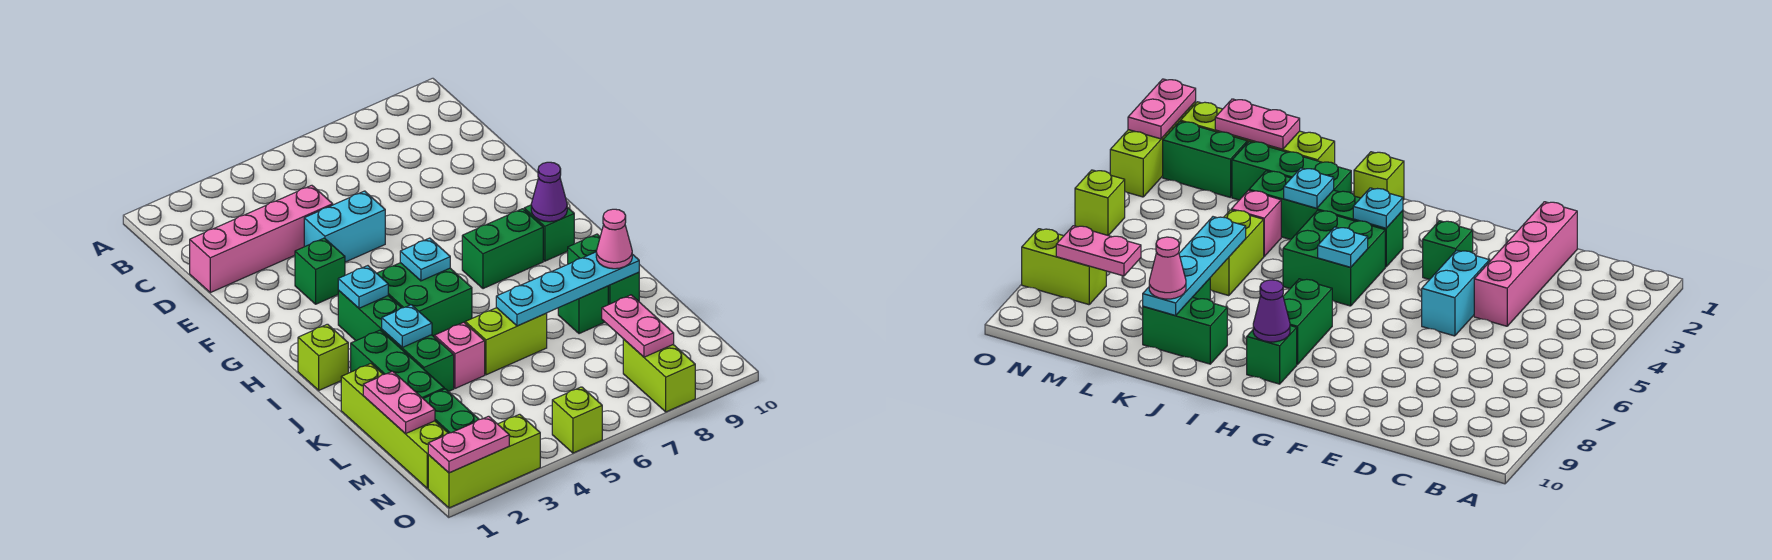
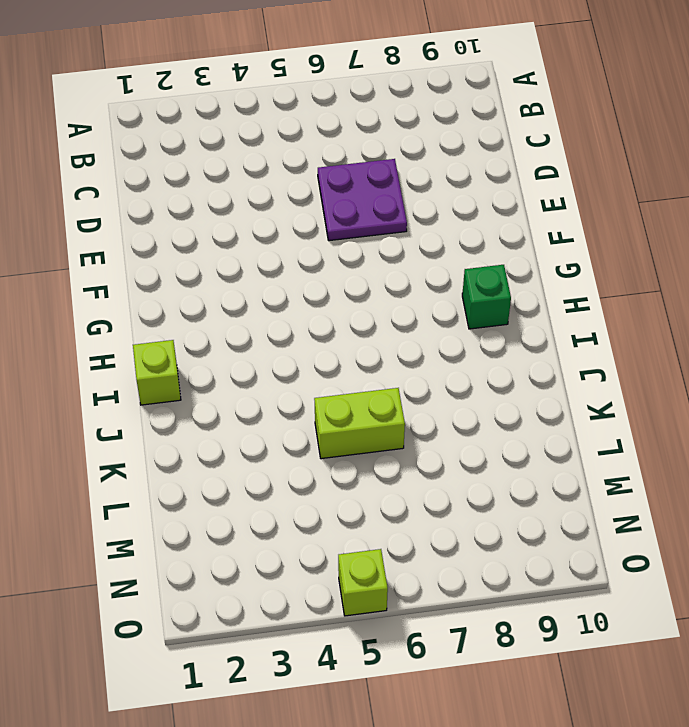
purple plate D6:E7 level 1 -> none
none -> pink brick D1:D4 level 1
none -> cyan brick E4:E5 level 1
none -> green brick F3 level 1

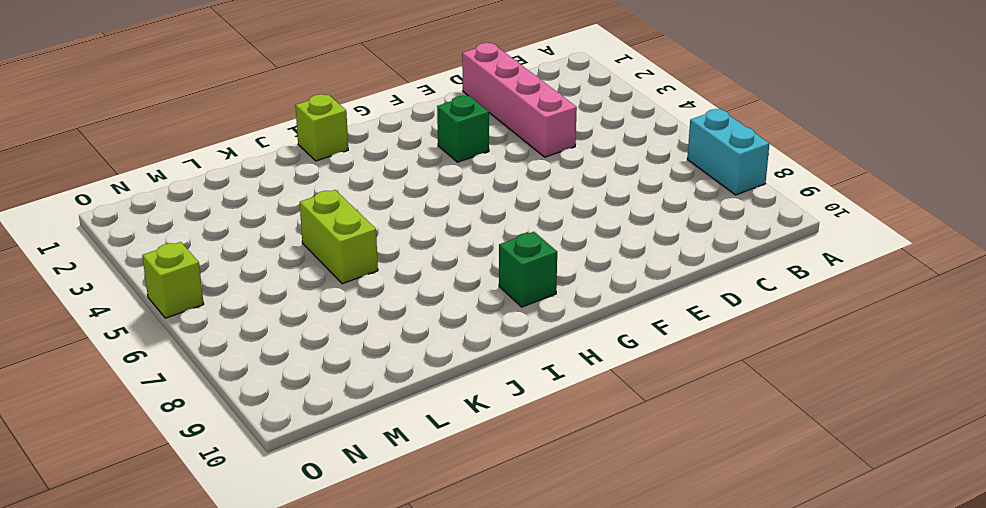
cyan brick A7:A8 level 1 -> cyan brick E4:E5 level 1
none -> green brick H3:K3 level 1
none -> green brick H4:I5 level 1
none -> green brick H7:H8 level 1

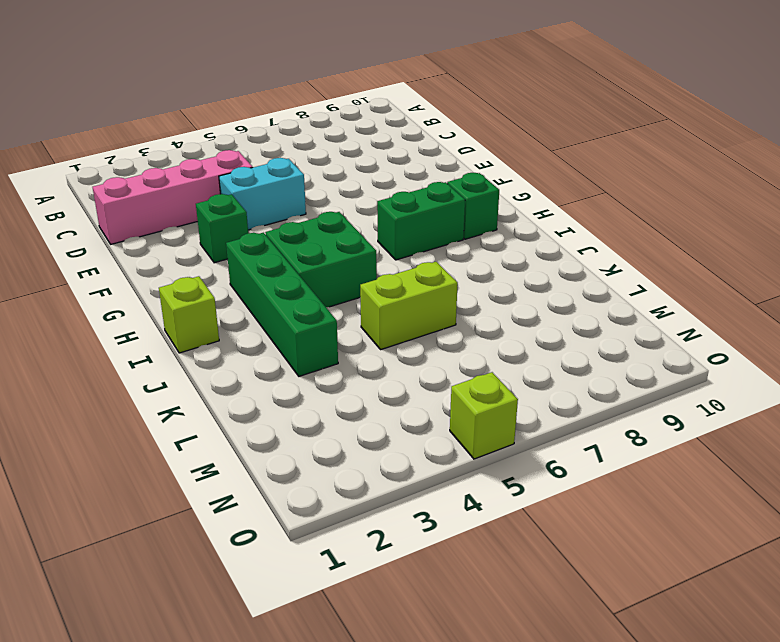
none -> green brick J2:L2 level 1
none -> green brick J9:K9 level 1
none -> lime brick K1:N1 level 1

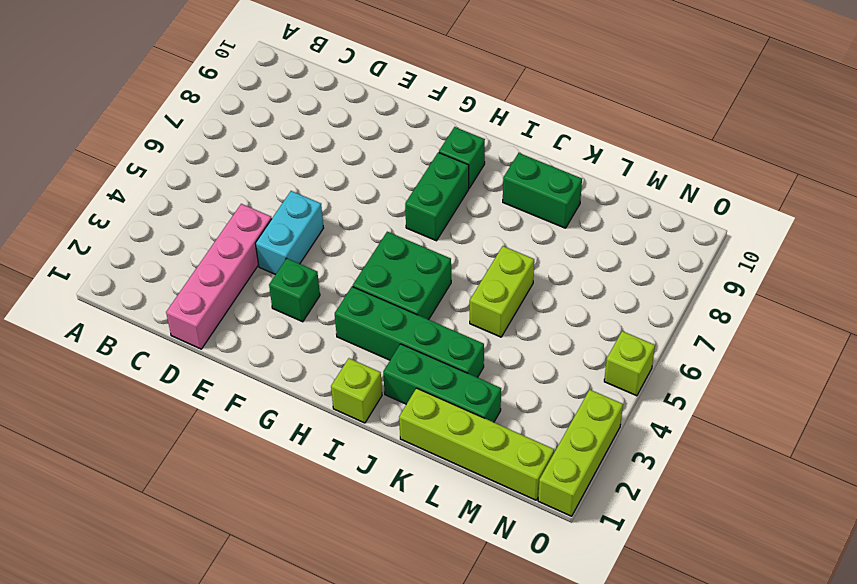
none -> pink brick K4 level 1
none -> green brick K8 level 1
none -> green brick M2:N2 level 1

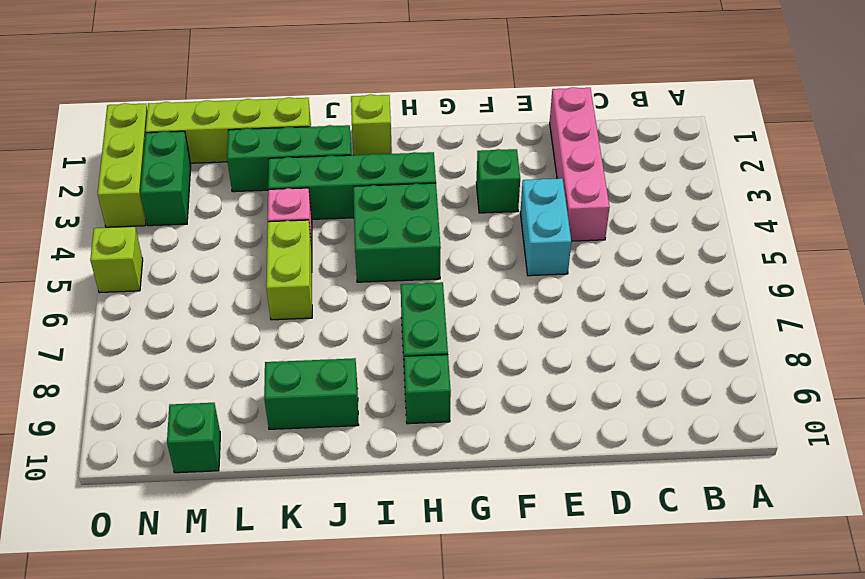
green brick M10 level 1 -> green brick K8 level 1
green brick N2:N3 level 1 -> green brick M2:N2 level 1
none -> lime brick N8:O8 level 1
none -> cyan plate H3 level 2
none -> cyan plate H5 level 2

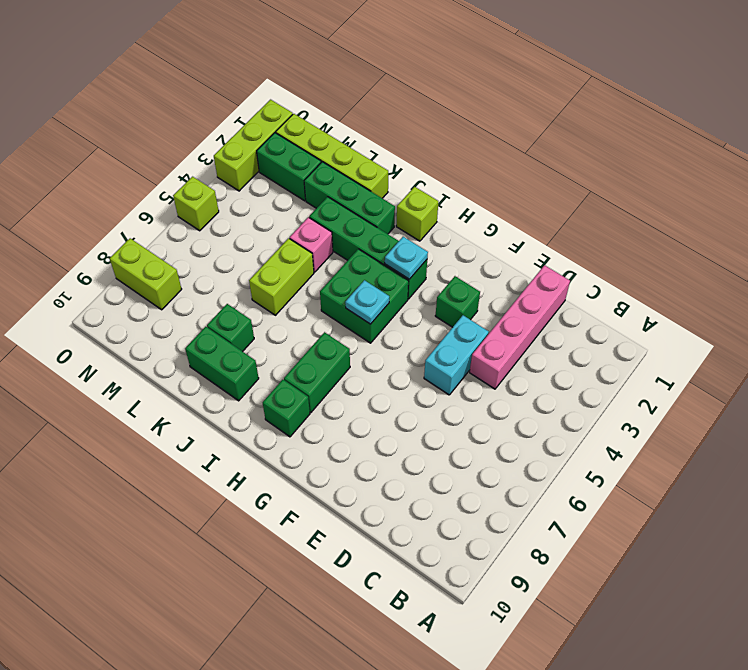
none -> purple cone H9 level 2
none -> cyan plate J3 level 2
none -> cyan plate K6:K9 level 2

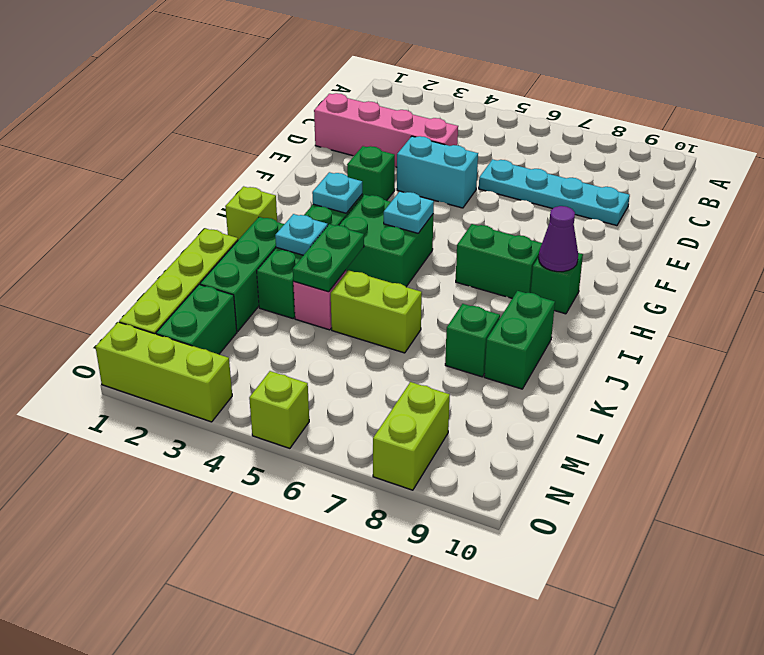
cyan plate D6:D9 level 1 -> cyan plate K6:K9 level 2
green plate J4:K4 level 2 -> none
none -> pink plate L1:M1 level 2
none -> pink plate M8:N8 level 2
none -> pink plate O1:O2 level 2

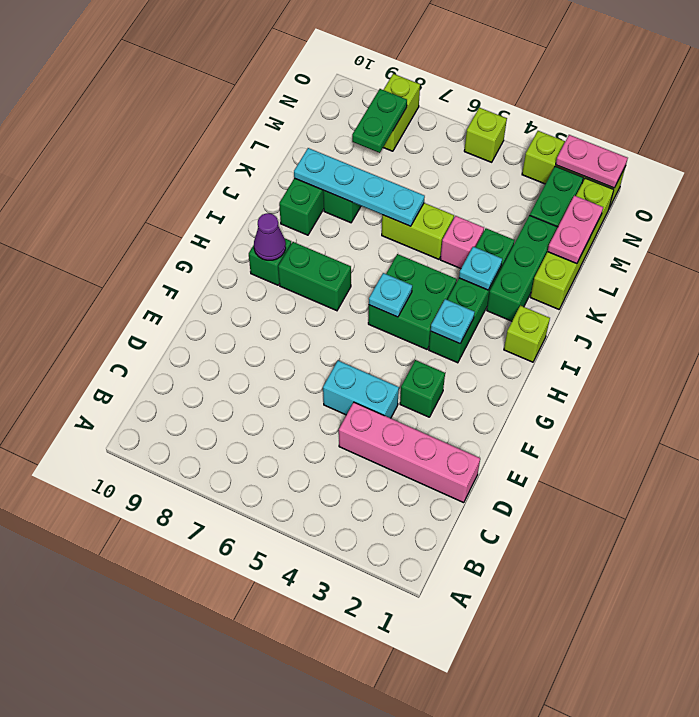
green plate M8:N8 level 2 -> pink plate M8:N8 level 2
none -> pink cone K9 level 3

